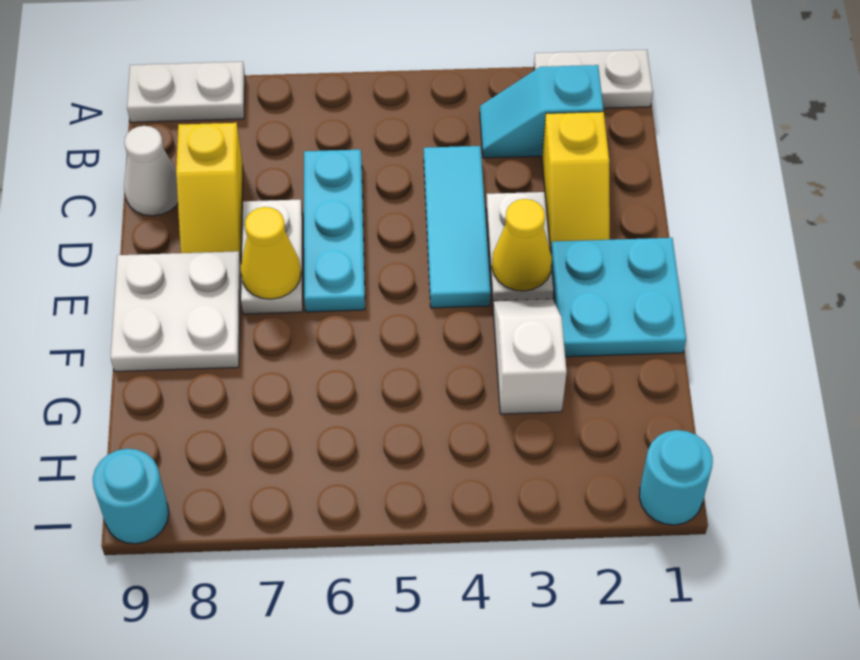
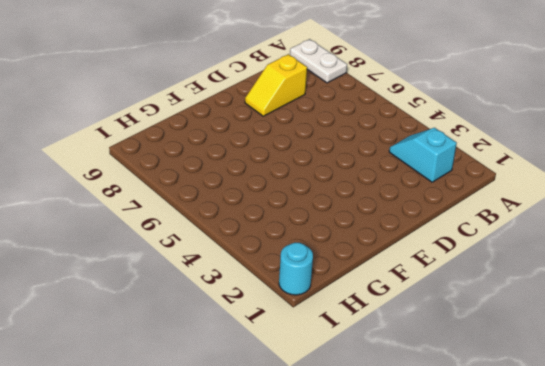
none -> white plate A1:A2 level 1
none -> yellow slope C2:D2 level 1 top C
none -> cyan tile C4:E4 level 1

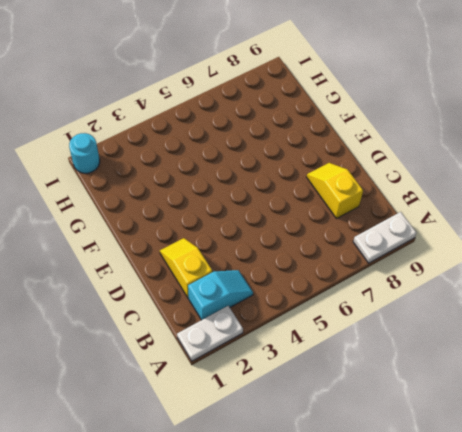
none -> cyan tile C4:E4 level 1
none -> cyan plate C6:E6 level 1
none -> white cone C9 level 1

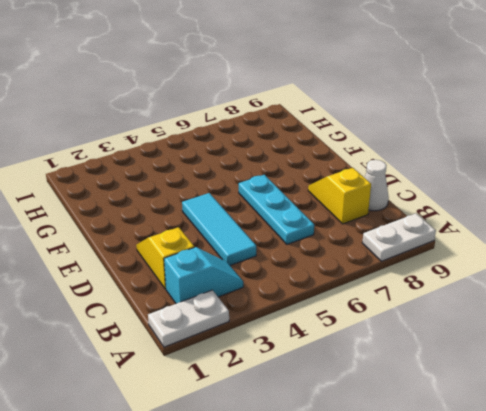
none -> white plate D3:E3 level 1
none -> white plate D7:E7 level 1
none -> cyan plate E1:F2 level 1

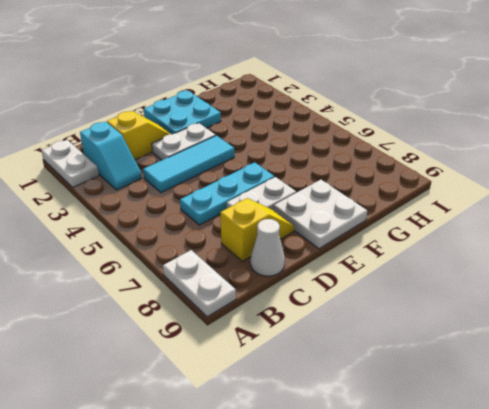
none -> white slope F3:G3 level 1 top G
none -> cyan round brick I1 level 1
none -> cyan round brick I9 level 1

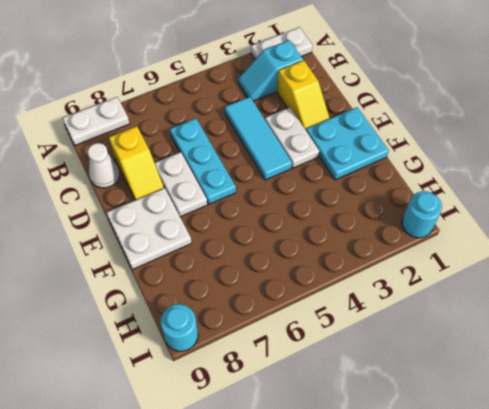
none -> white slope F3:G3 level 1 top G
none -> yellow cone E3 level 2
none -> yellow cone E7 level 2

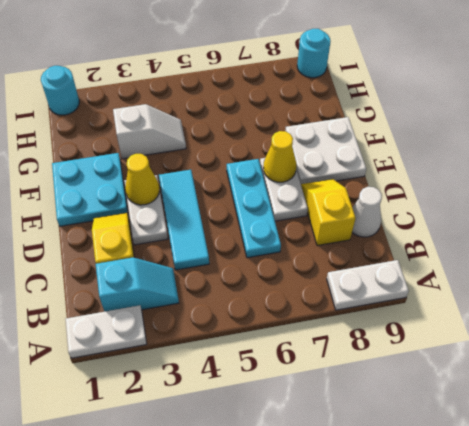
white slope G3:G4 level 1 top 3 -> white slope F3:G3 level 1 top G

